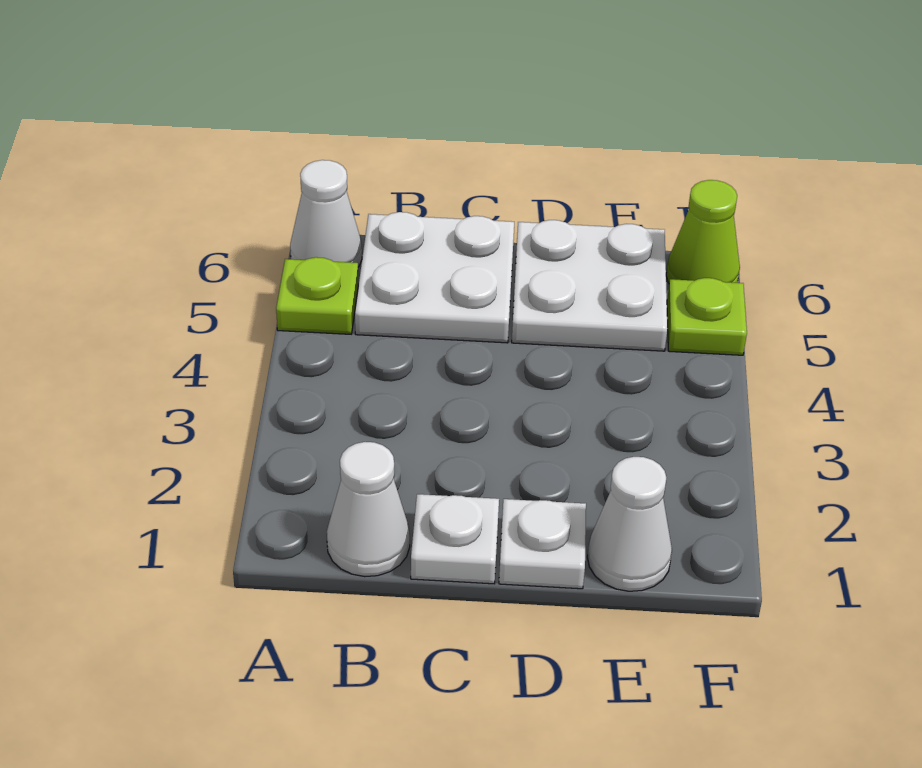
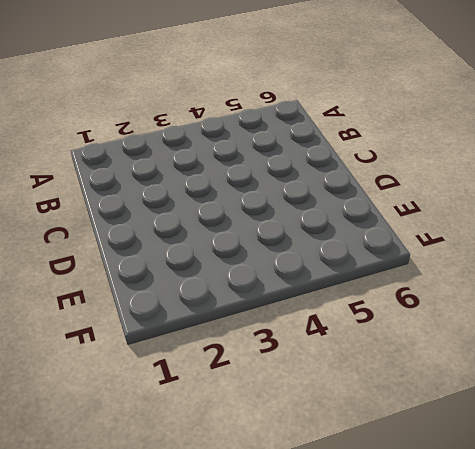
none -> lime plate A5 level 1
none -> white cone A6 level 1

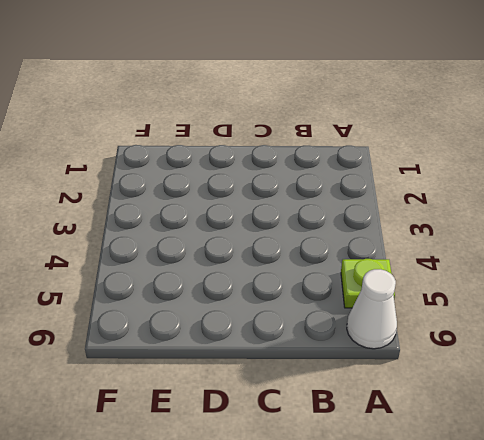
none -> white cone B1 level 1
none -> white plate B5:C6 level 1

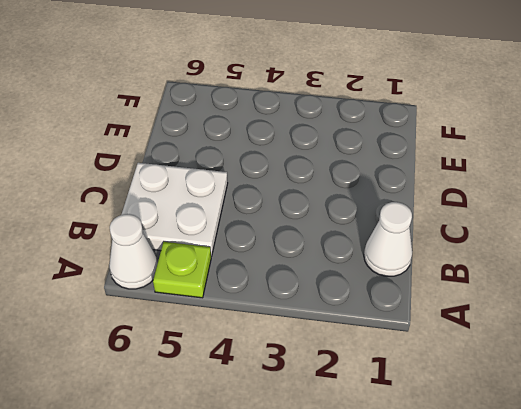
none -> white plate C1 level 1
none -> white plate D1 level 1

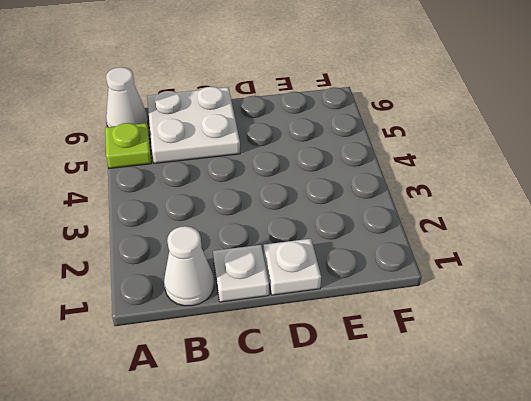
none -> white plate D5:E6 level 1
none -> white cone E1 level 1

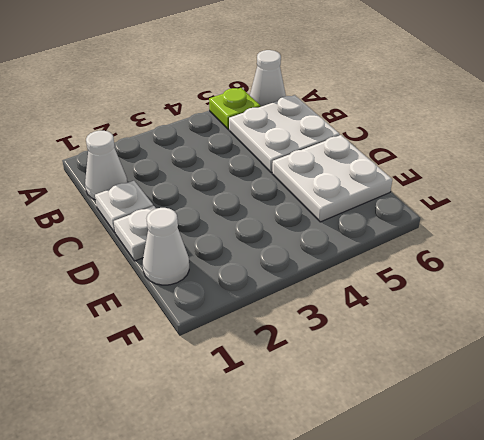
none -> lime plate F5 level 1
none -> lime cone F6 level 1

